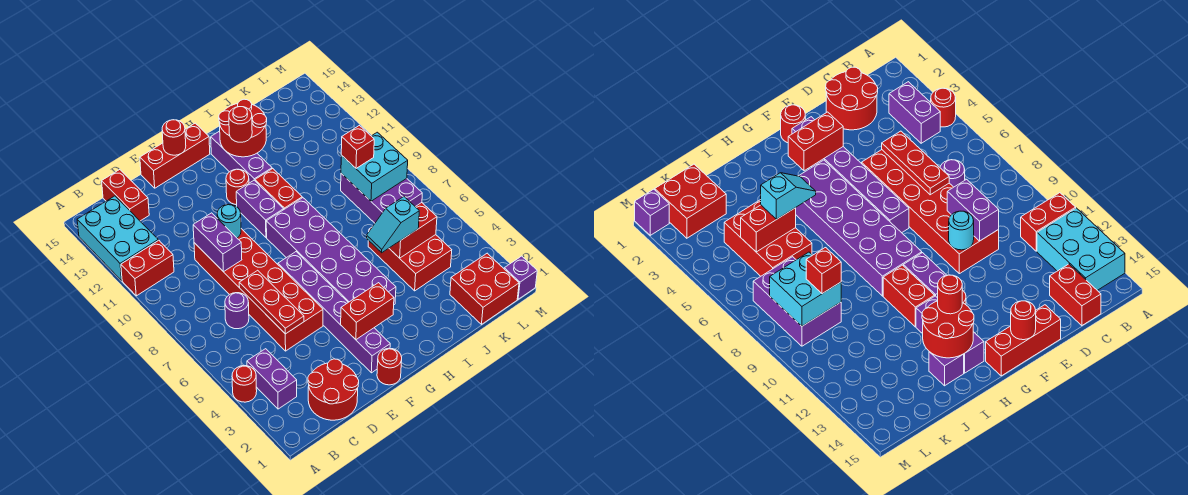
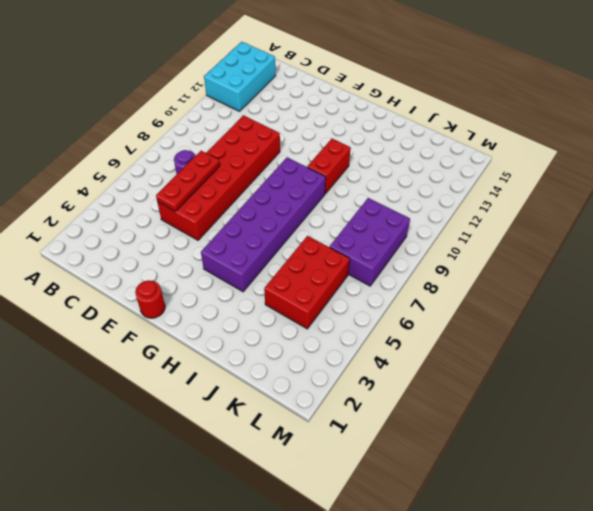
none -> red round brick A4 level 1
none -> red brick A11:B11 level 1
none -> purple brick B3:B4 level 1
none -> red round brick C1:D2 level 1

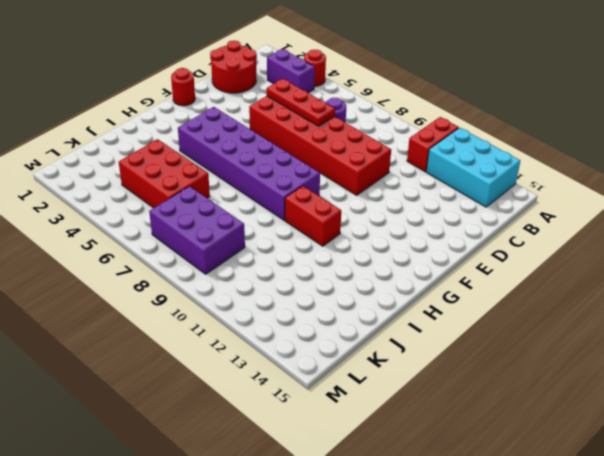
none -> red brick C14:C15 level 1
none -> red brick E15:G15 level 1
none -> purple brick F2:F7 level 1
none -> purple brick G10:G11 level 1

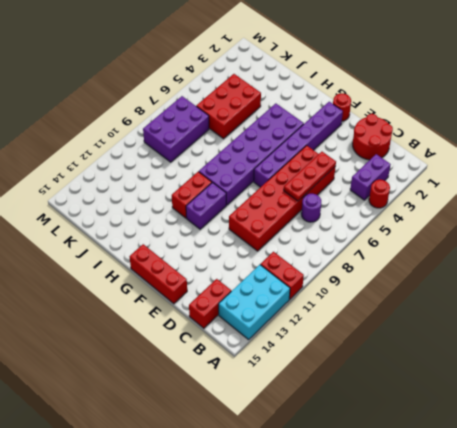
none -> red round brick G12 level 1
none -> purple brick H12:H14 level 1
none -> purple brick I14 level 1
none -> red brick K1:L2 level 1

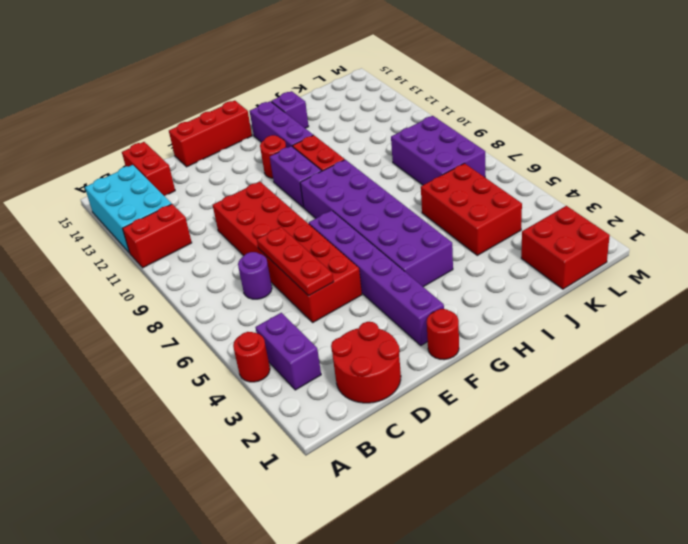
none -> purple brick M1 level 1
none -> purple brick D9:D10 level 2
none -> cyan round brick E10 level 2
none -> red brick F3:G3 level 2

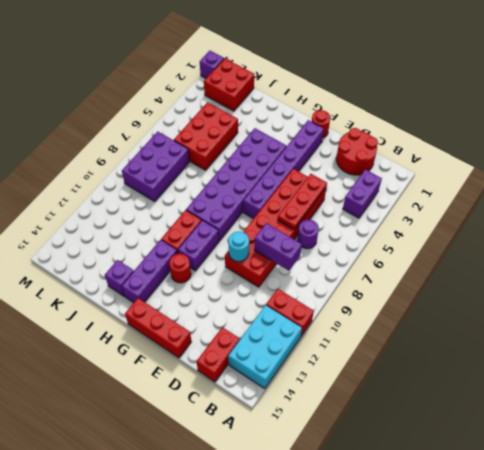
purple brick C9:D9 level 2 -> purple brick D9:D10 level 2
none -> red round brick A4 level 1
none -> red brick F3:G3 level 2
none -> red round brick F15 level 2
none -> red round brick H13:I14 level 2

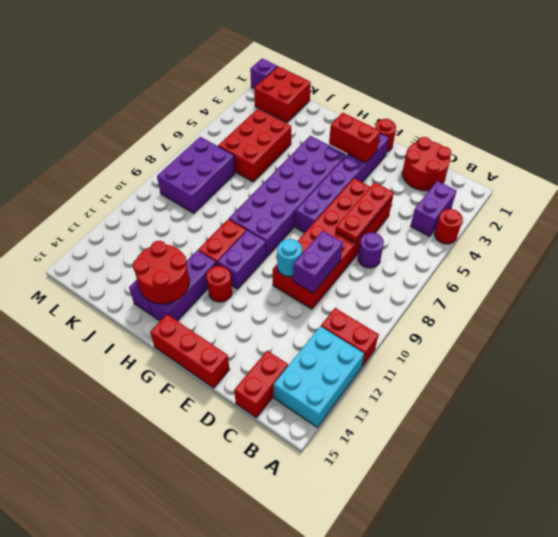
none -> red round brick F15 level 2
none -> red brick J5:K5 level 2
none -> cyan brick K8:L9 level 2
none -> red round brick H13 level 3

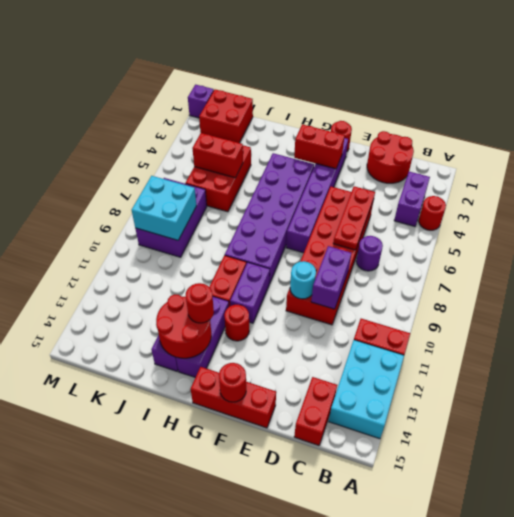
none -> cyan slope I5:J5 level 3 top J
none -> red brick K9 level 3

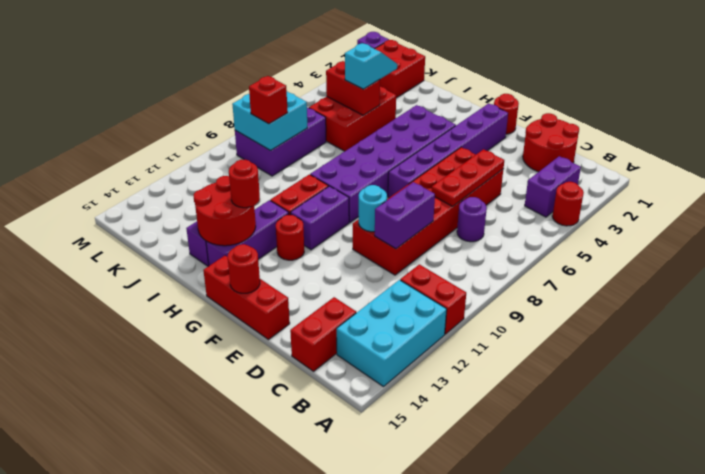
cyan slope J4:J5 level 3 top 5 -> cyan slope I5:J5 level 3 top J
none -> red brick F3:G3 level 2

